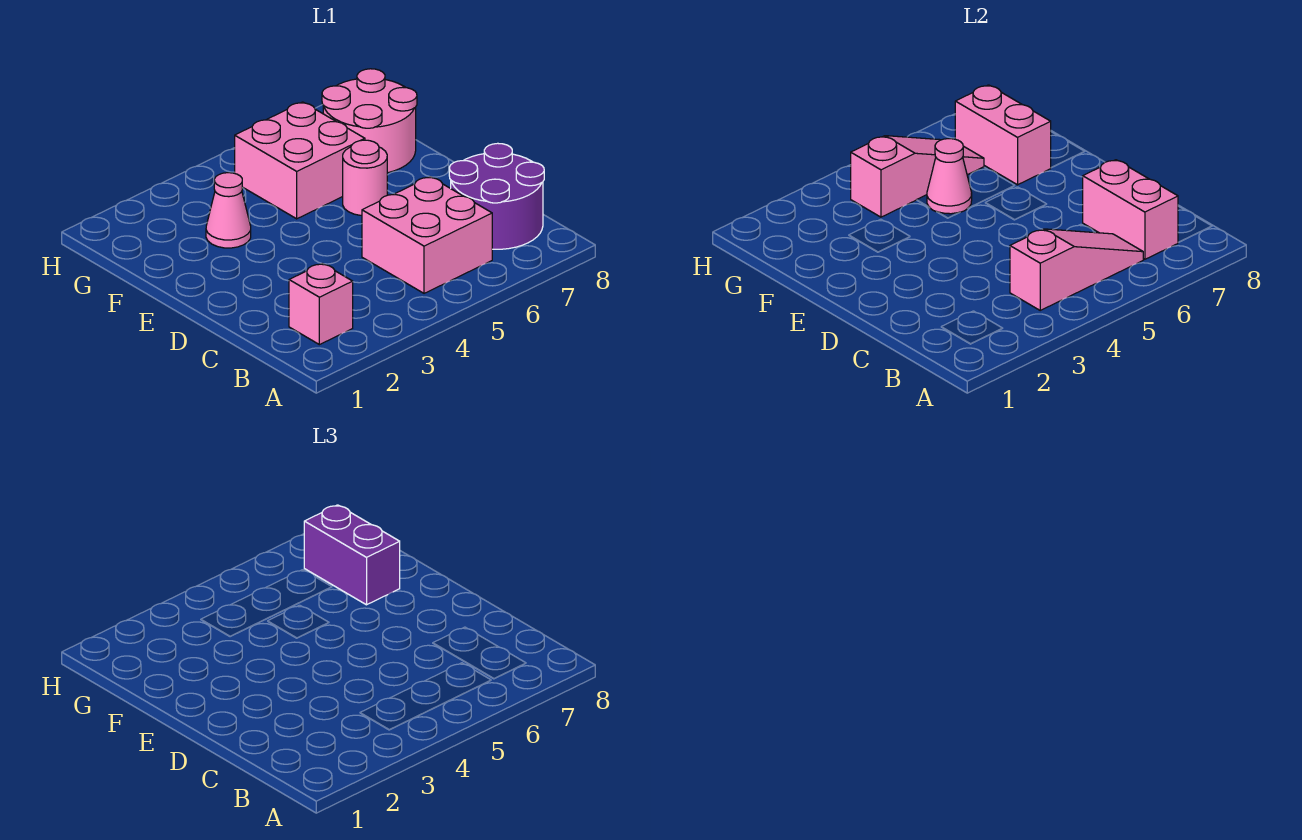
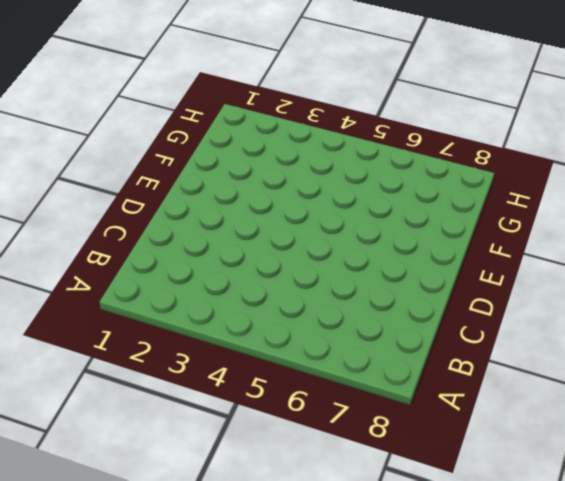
none -> pink brick B2 level 1
none -> pink brick B5:C6 level 1
none -> purple round brick B7:C8 level 1

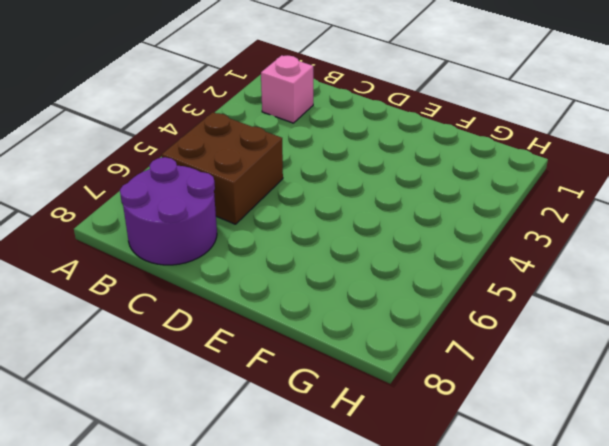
brown brick B5:C6 level 1 -> pink brick B5:C6 level 1
none -> pink round brick E6 level 1
none -> pink cone F3 level 1
none -> pink brick F5:G6 level 1

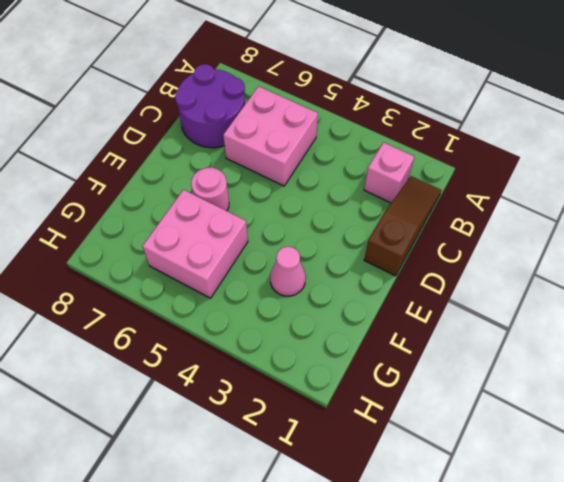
brown slope B1:D1 level 1 top D -> none
none -> pink round brick F7:G8 level 1
none -> pink slope B4:B6 level 2 top 4
none -> pink brick B7:C7 level 2

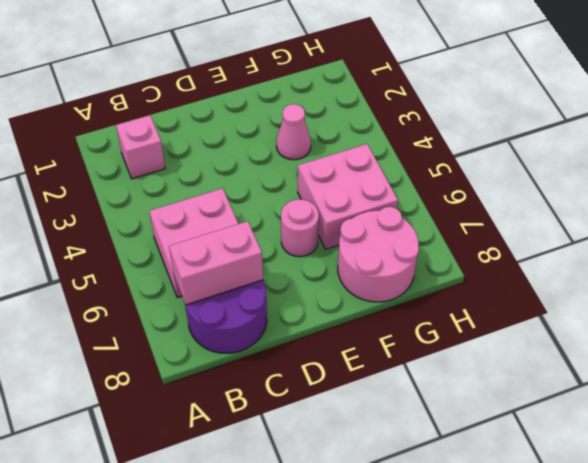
none -> pink slope B4:B6 level 2 top 4
none -> pink cone F5 level 2
none -> pink brick F7:G7 level 2

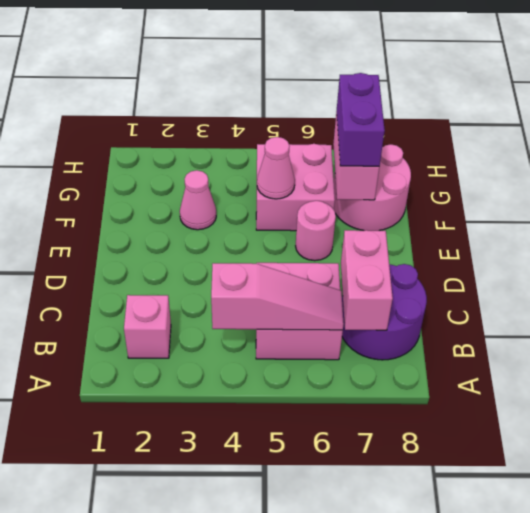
none -> pink slope G4:G6 level 2 top 4

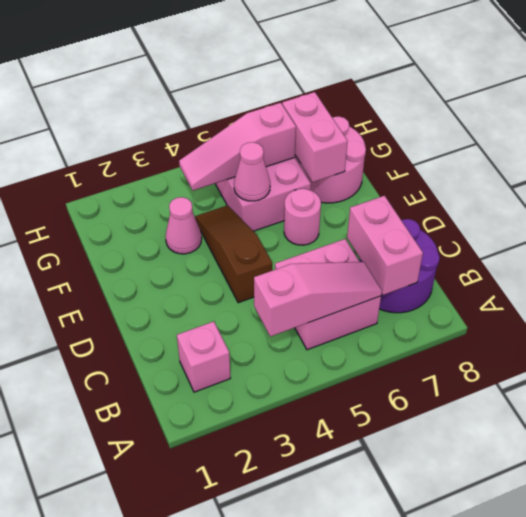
brown slope D4:F4 level 1 top D -> none
pink slope G4:G6 level 2 top 6 -> pink slope G4:G6 level 2 top 4
none -> purple brick F7:G7 level 3

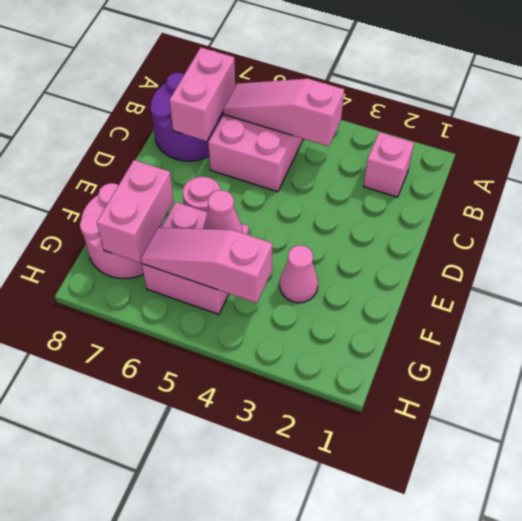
none -> purple brick F7:G7 level 3

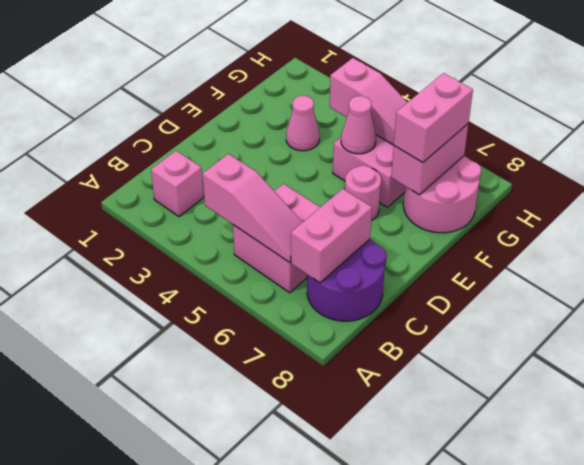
pink brick F7:G7 level 3 -> purple brick F7:G7 level 3

